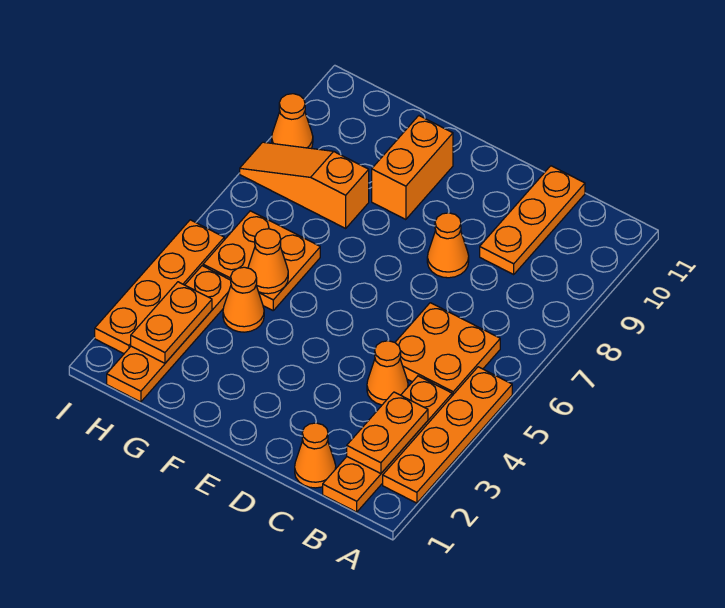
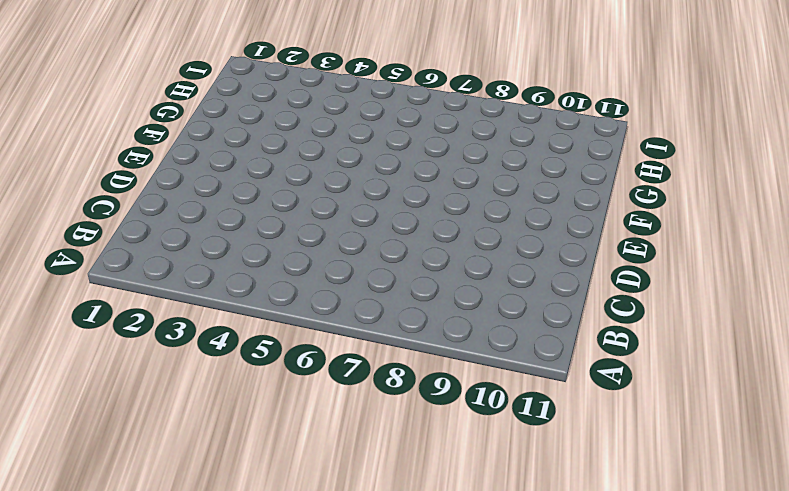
none -> orange plate A2:A5 level 1
none -> orange plate B1:B4 level 1
none -> orange plate B5:C6 level 1

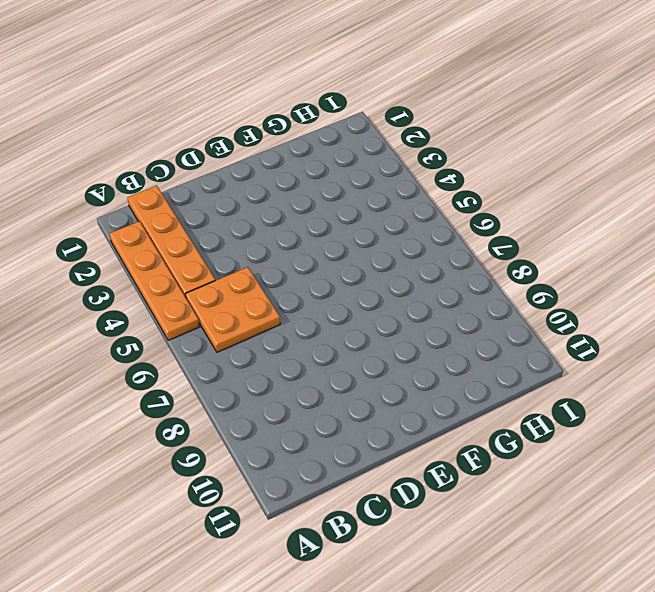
none -> orange cone C1 level 1
none -> orange cone C4 level 1
none -> orange plate C9:C11 level 1

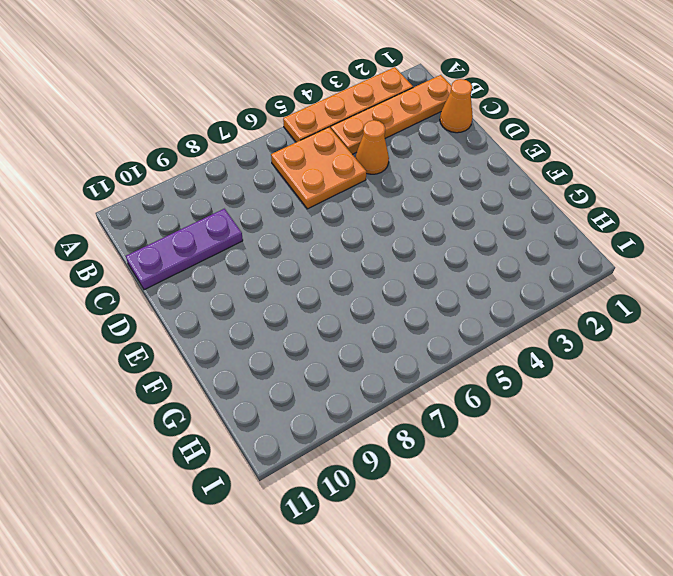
purple plate C9:C11 level 1 -> orange plate C9:C11 level 1
none -> orange cone D8 level 1
none -> orange brick F9:F10 level 1
none -> orange cone G4 level 1

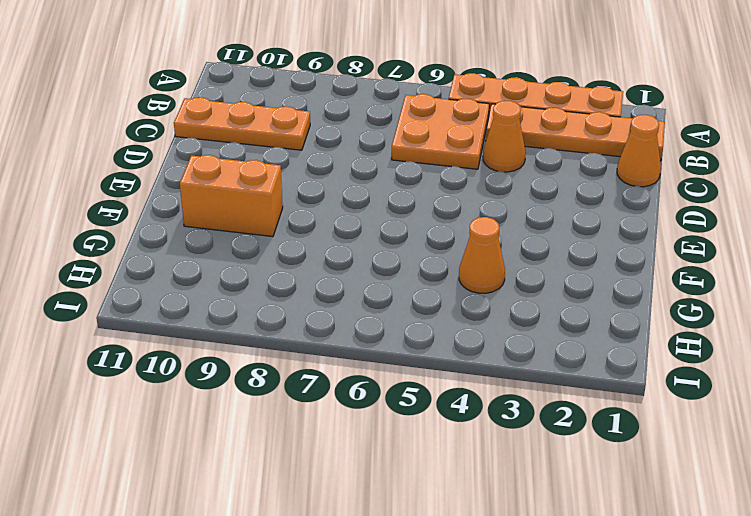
none -> orange cone D8 level 1
none -> orange plate G5:H6 level 1
none -> orange slope G8:I8 level 1 top G

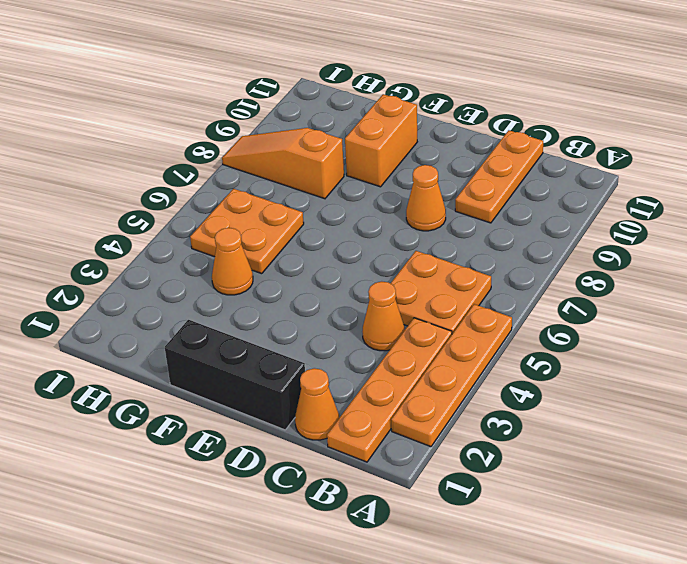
black brick D1:F1 level 1 -> none
none -> orange plate H1:H4 level 1
none -> orange plate I2:I5 level 1
none -> orange cone I9 level 1

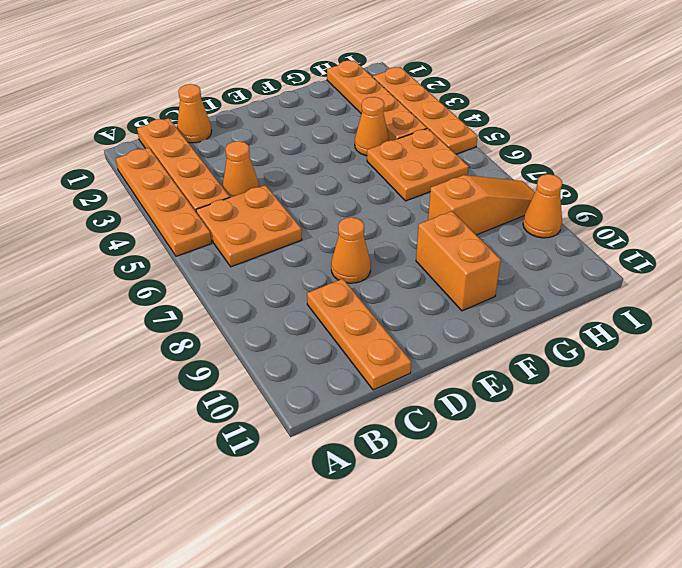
none -> orange plate B2:B3 level 2
none -> orange cone G5 level 2
none -> orange plate H2:H3 level 2

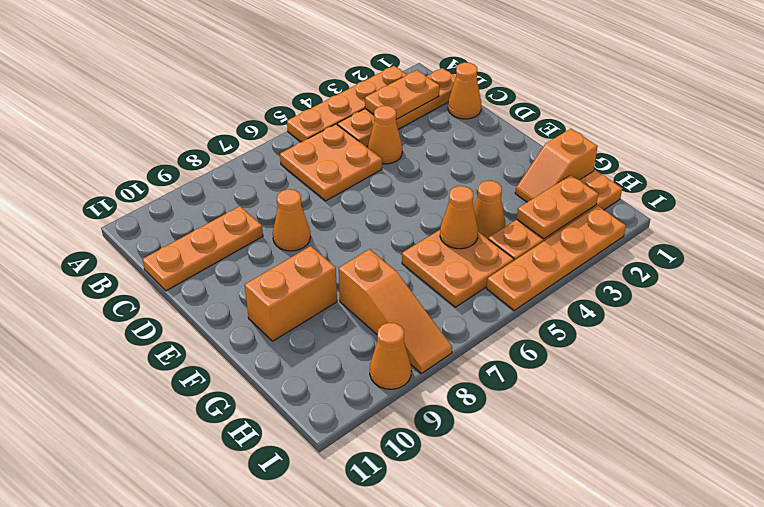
orange slope G1:G2 level 1 top 1 -> none

